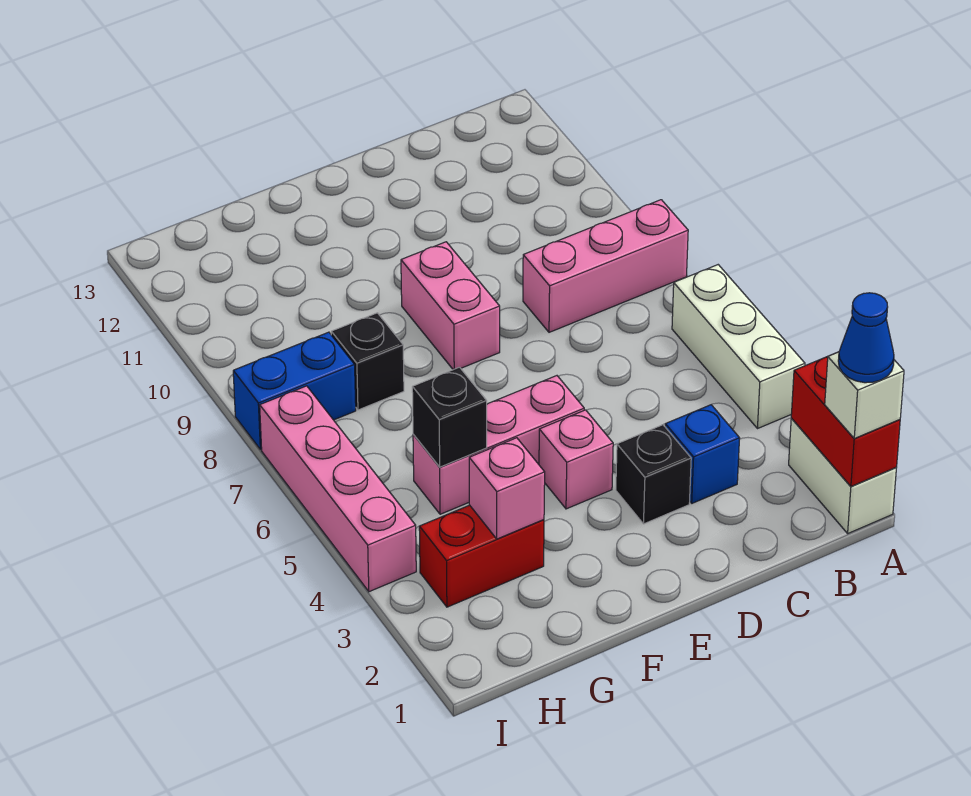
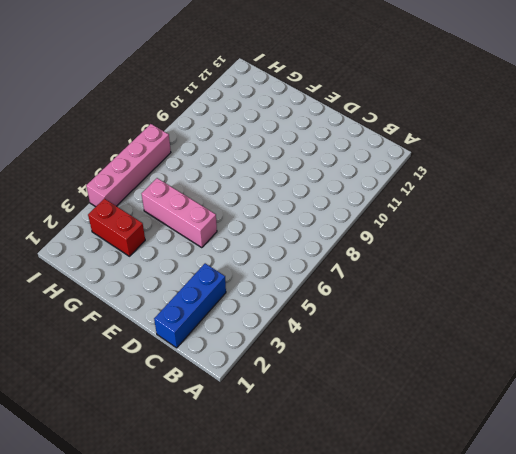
blue brick C1:C3 level 1 -> blue brick C3 level 1
none -> white brick A1:A2 level 1
none -> white brick A4:A6 level 1
none -> pink brick A8:C8 level 1

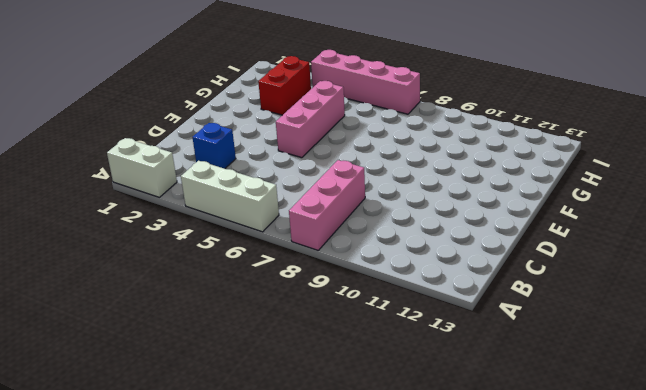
none -> black brick D3 level 1
none -> pink brick E4 level 1
none -> pink brick E8:E9 level 1

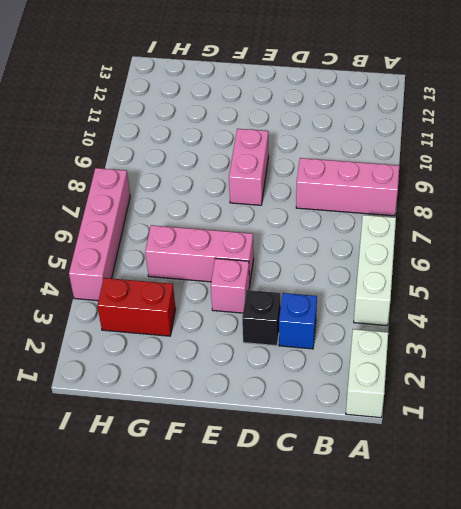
none -> black brick G8 level 1
none -> blue brick H8:I8 level 1
none -> red brick A1:A2 level 2

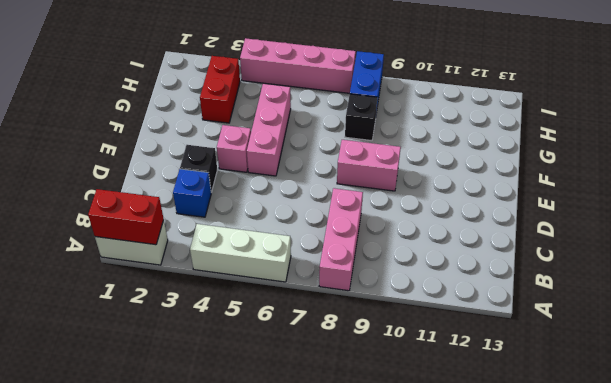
none -> pink brick G3 level 2
none -> black brick G5 level 2
none -> white brick A1 level 3

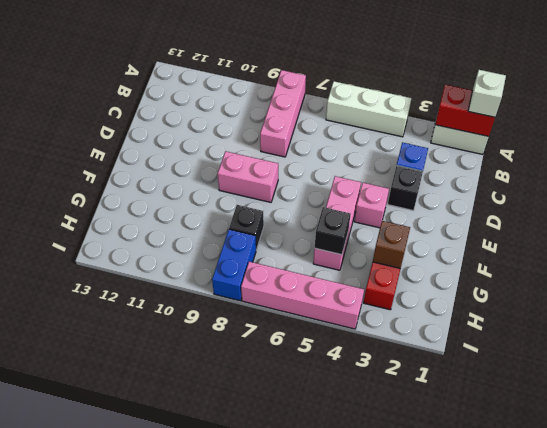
brown brick G3 level 2 -> pink brick G3 level 2
none -> blue cone A1 level 4

